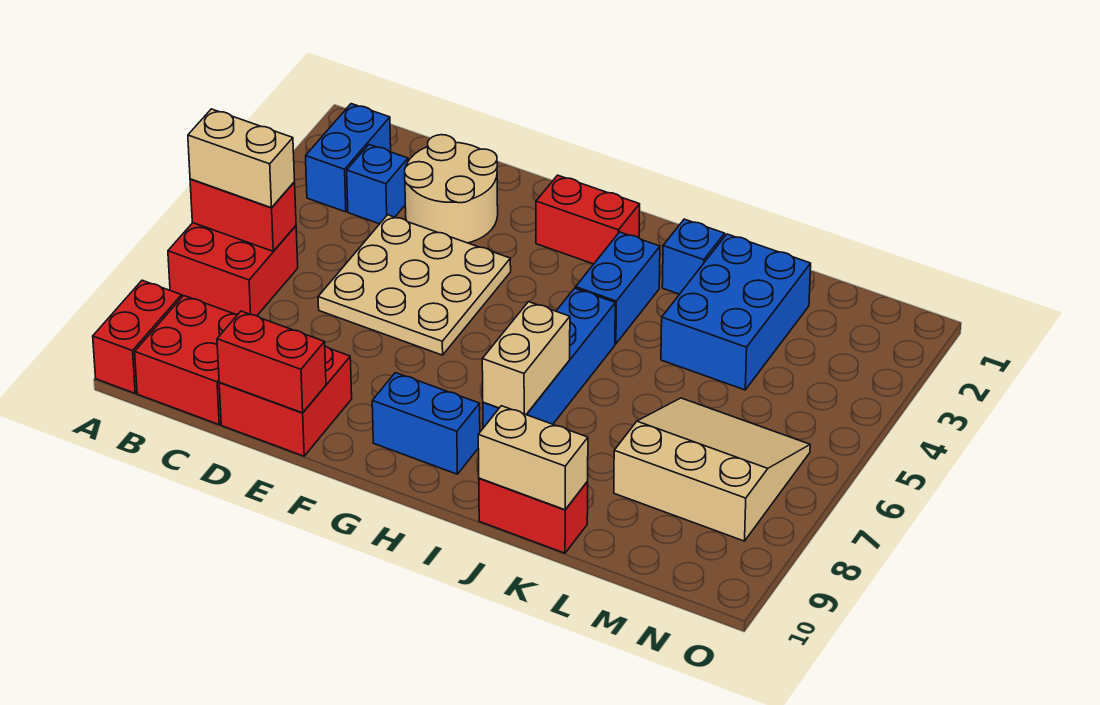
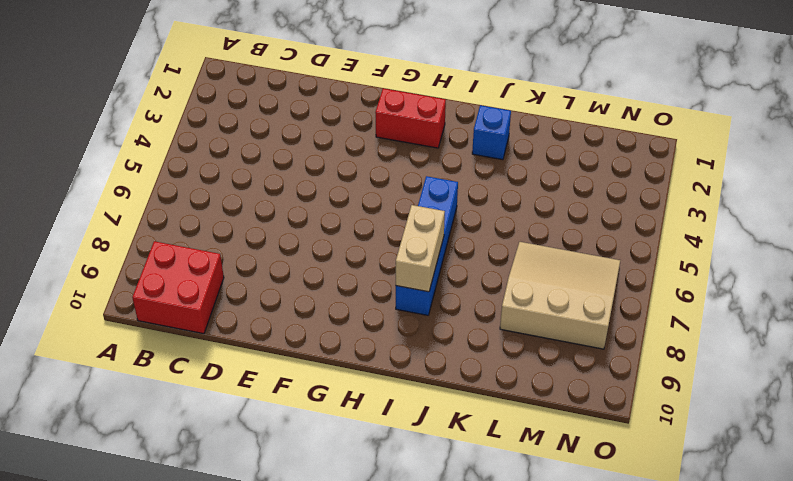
none -> red brick A6:B7 level 1
none -> red brick A9:A10 level 1
none -> blue brick B2:B3 level 1

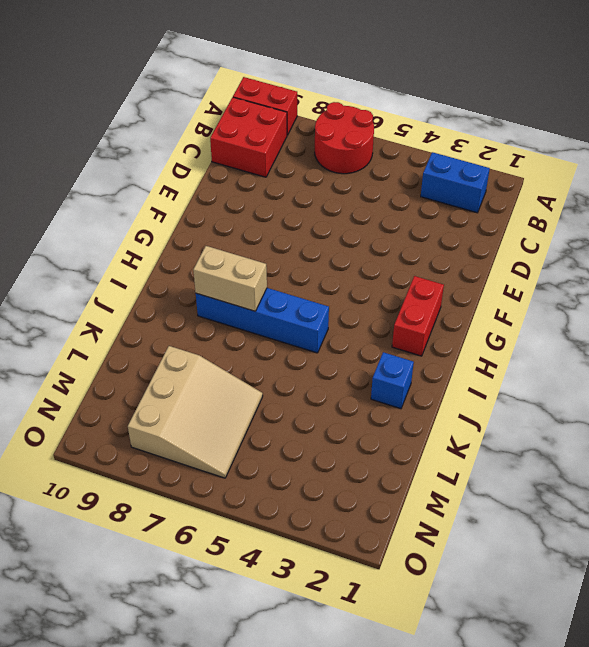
red round brick A6:B7 level 1 -> red brick A6:B7 level 1
none -> blue brick C3 level 1
none -> tan round brick D2:E3 level 1
none -> tan plate D4:F6 level 1

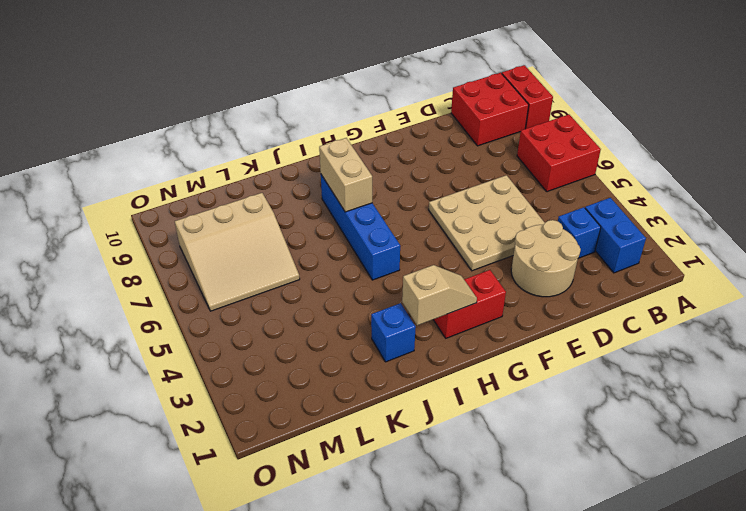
tan slope H2:I2 level 2 top I -> none
none -> red brick D9:E10 level 1
none -> blue brick G9:H9 level 1
none -> blue brick I3:I4 level 1

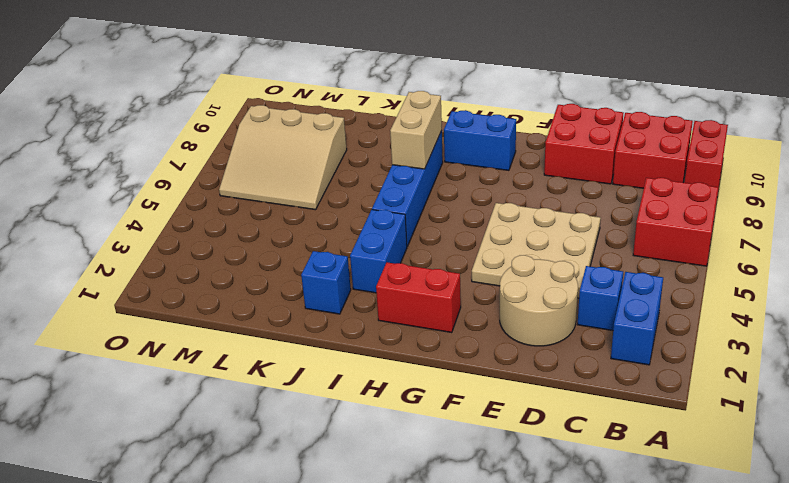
none -> red brick J10:K10 level 1
none -> blue brick K2:L4 level 1
none -> red brick A6:B6 level 2

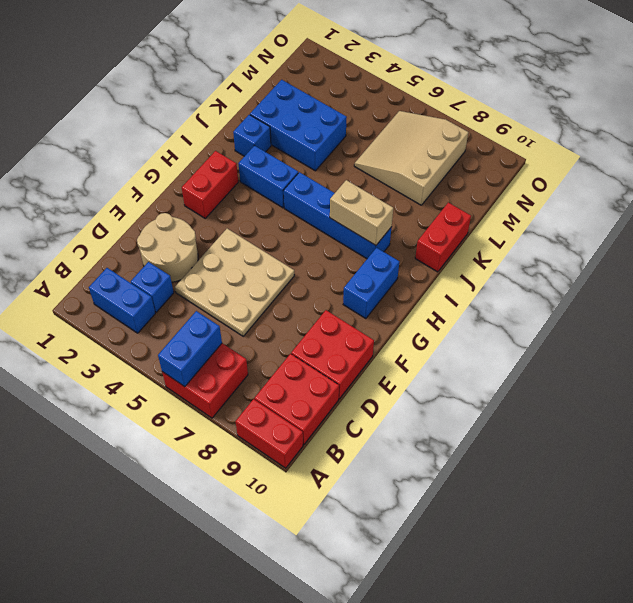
blue brick A6:B6 level 2 -> red brick A6:B6 level 2
none -> red brick D10:E10 level 2
none -> tan brick J10:K10 level 2
none -> tan brick A6:B6 level 3

